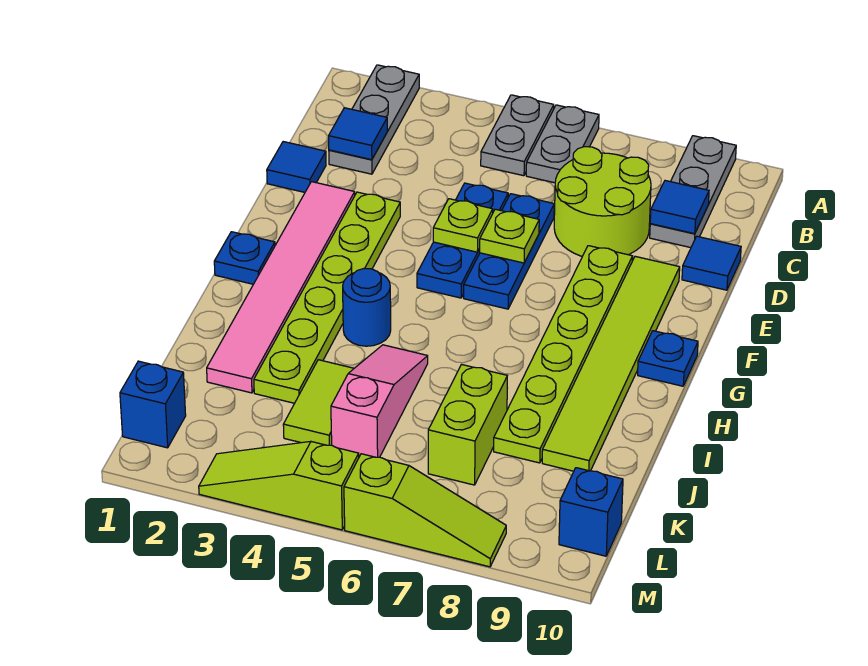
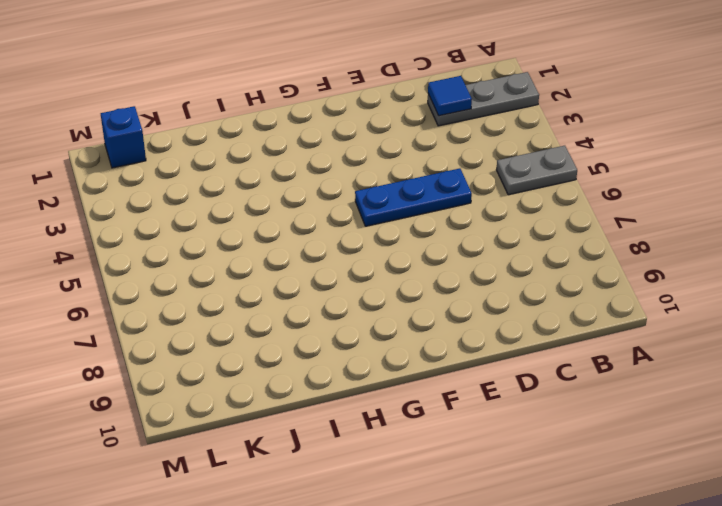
none -> grey plate A6:B6 level 1
none -> grey plate A9:C9 level 1
none -> lime round brick C7:D8 level 1

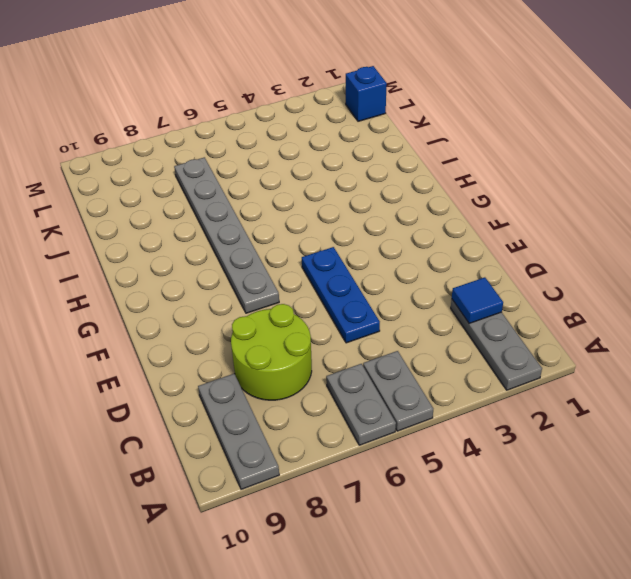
grey plate F7:K7 level 1 -> lime brick J7:K7 level 1
none -> blue tile D1 level 1
none -> blue plate D6:F6 level 1
none -> blue tile D10 level 1

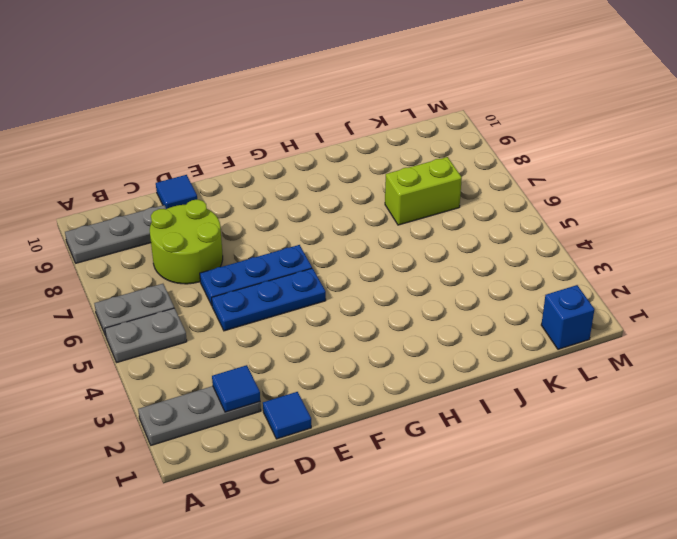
none -> pink tile E2:J2 level 1
none -> lime plate E3:J3 level 1
none -> lime plate E8:J8 level 1

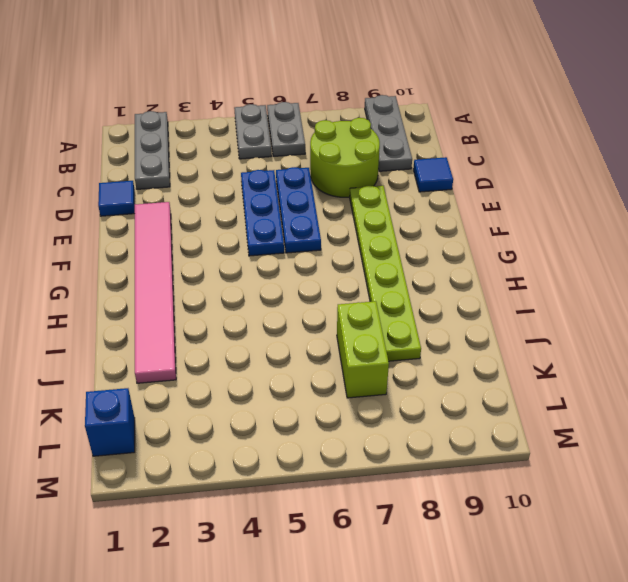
none -> lime plate E3:J3 level 1
none -> lime tile E9:J9 level 1
none -> blue plate G1 level 1

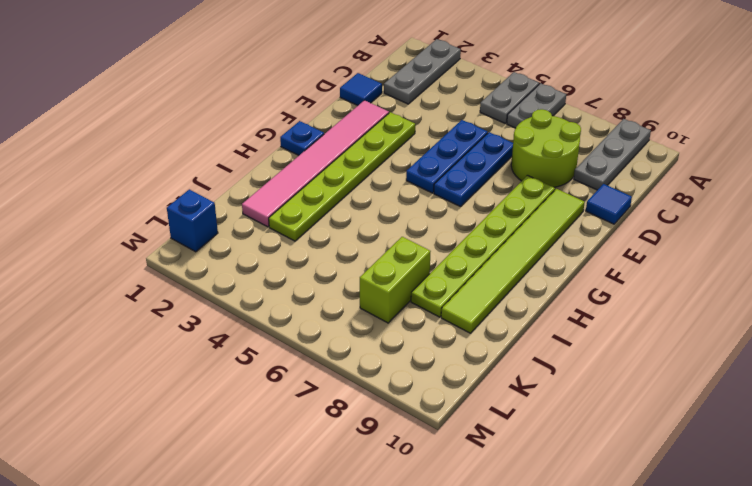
none -> blue plate G10 level 1
none -> blue round brick H4 level 1
none -> pink slope I5:K5 level 1 top K

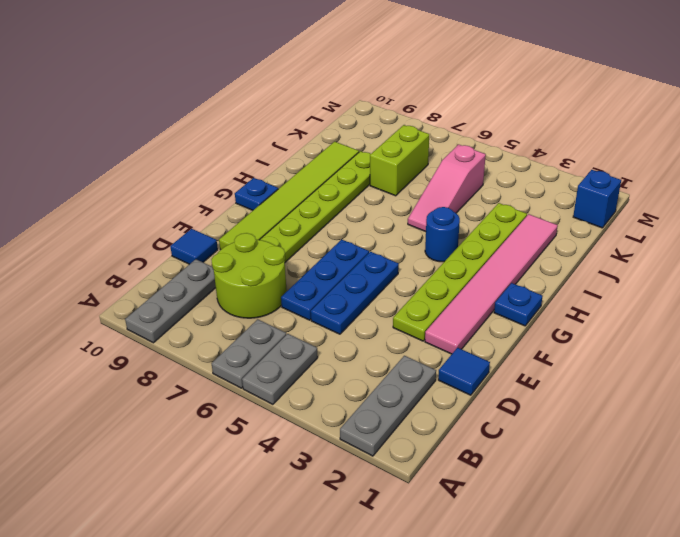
none -> lime tile J4:K4 level 1
none -> blue brick L10 level 1
none -> lime slope M3:M5 level 1 top 5

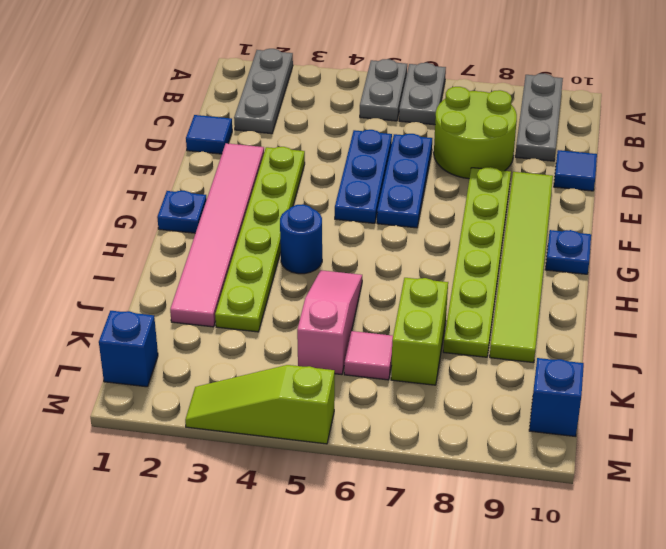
pink tile K6 level 1 -> none
none -> lime tile J4:K4 level 1
none -> lime slope M6:M8 level 1 top 6
none -> blue tile C2 level 2

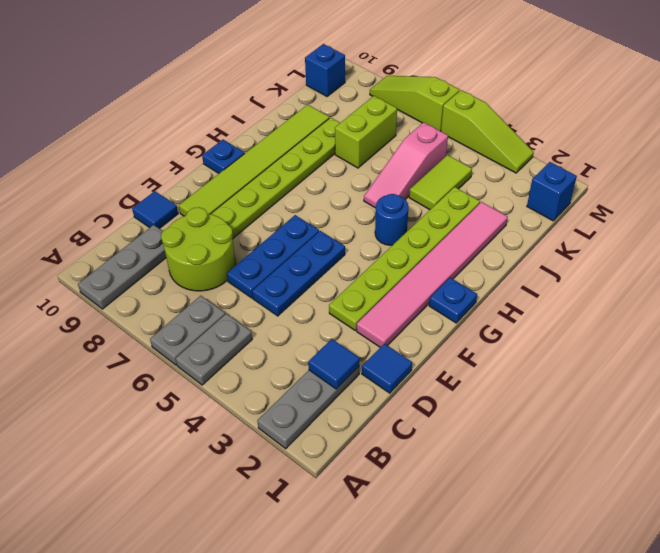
none -> blue tile C9 level 2
none -> lime plate E5 level 2
none -> lime plate E6 level 2

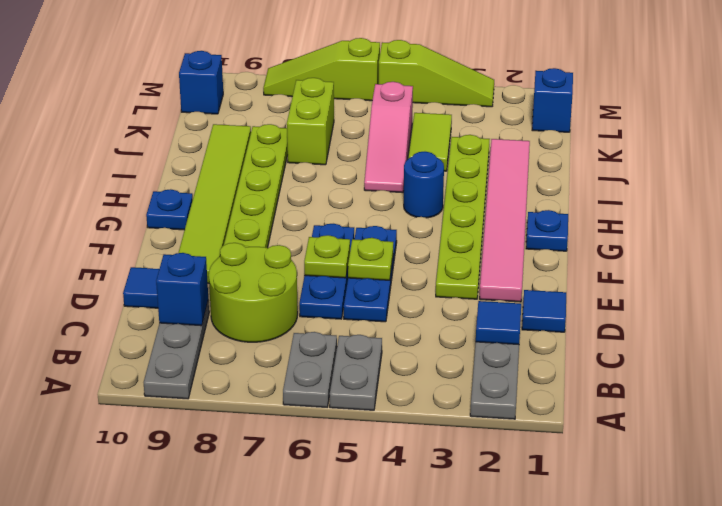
blue brick C9 level 2 -> blue tile C9 level 2

